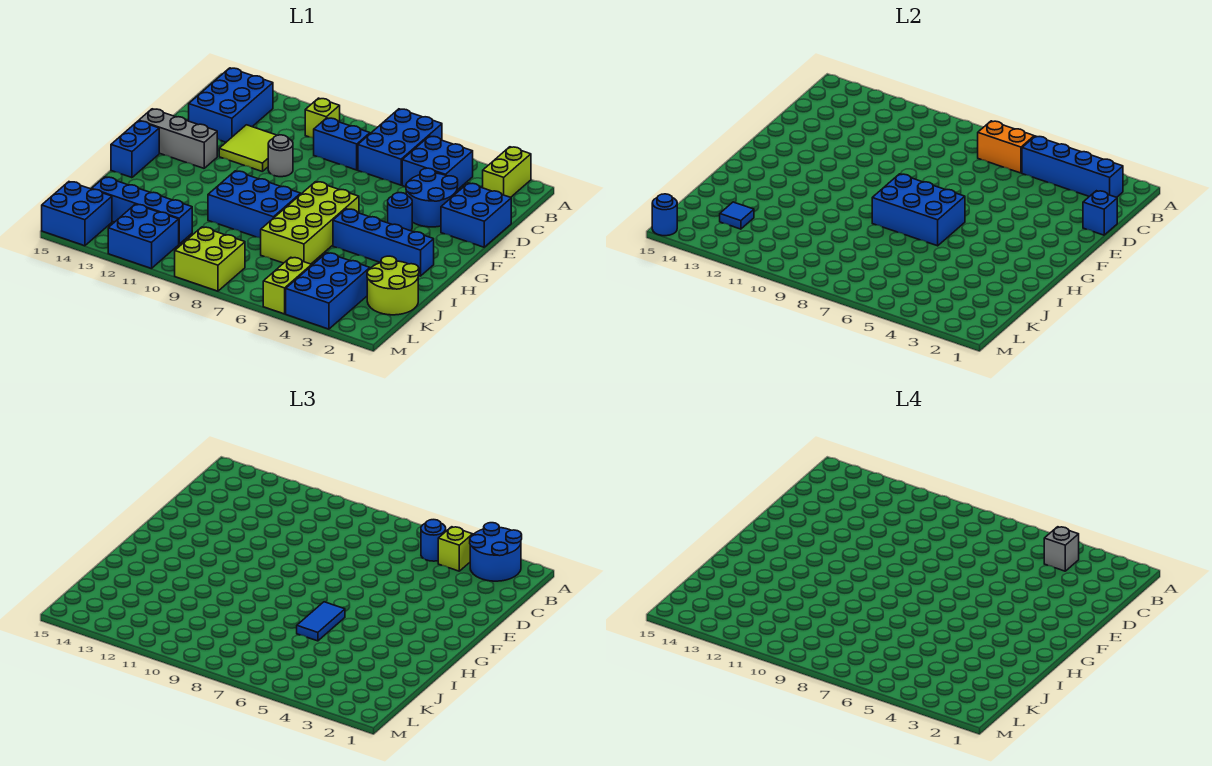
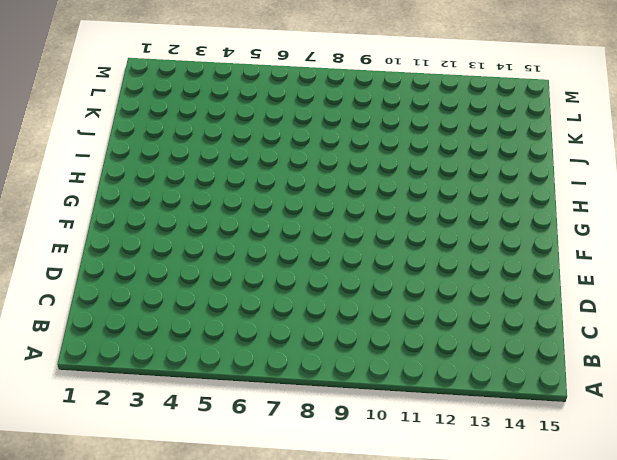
none -> lime brick A2:B2 level 1
none -> blue brick A6:C7 level 1
none -> blue brick B4:C5 level 1
none -> lime brick B10 level 1

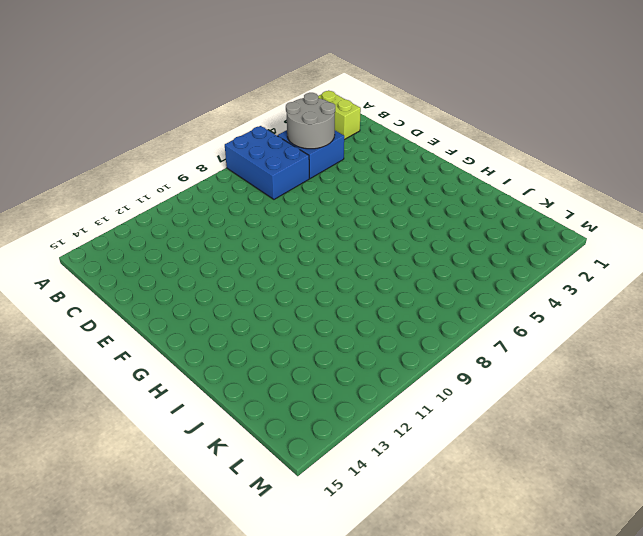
grey round brick B4:C5 level 2 -> blue brick B2:B5 level 2
none -> lime brick B10 level 1
none -> blue brick B13:D14 level 1
none -> blue brick C8:C9 level 1
none -> blue brick D1:E2 level 1

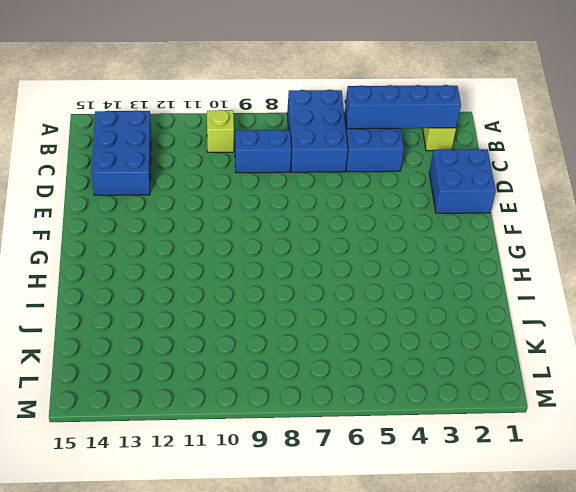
none -> blue round brick D3:E4 level 1
none -> lime tile D11:E12 level 1
none -> grey round brick E10 level 1
none -> blue round brick F4 level 1

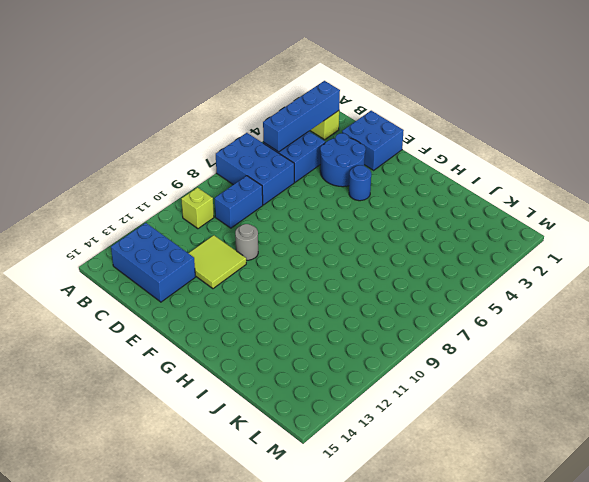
none -> grey brick F13:F15 level 1
none -> lime brick G6:J7 level 1
none -> blue brick G15:H15 level 1
none -> blue brick H2:H5 level 1

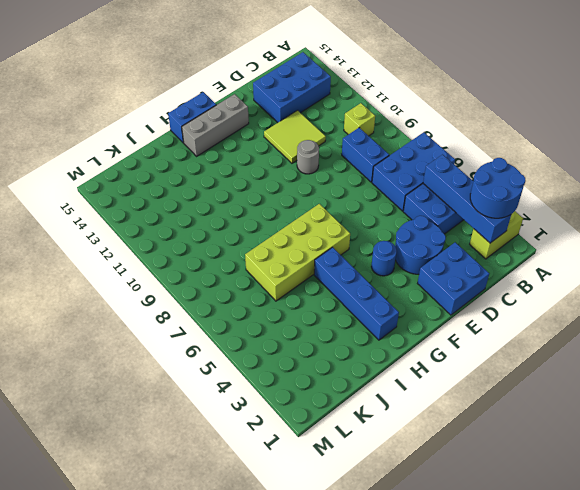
grey brick F14:H14 level 1 -> grey brick F13:F15 level 1
none -> blue brick H8:I10 level 1
none -> lime round brick J1:K2 level 1
none -> blue brick K3:M4 level 1
none -> blue brick K11:K14 level 1

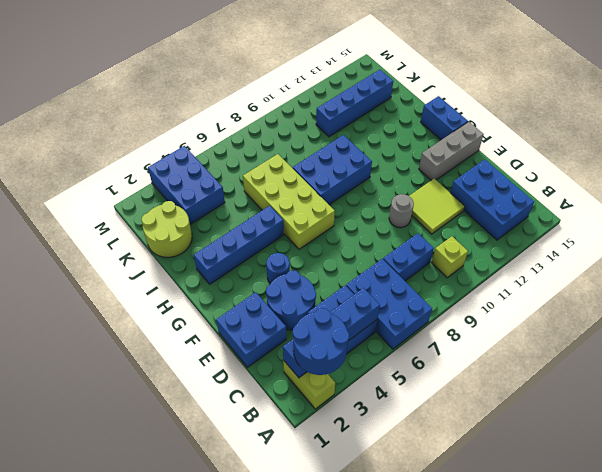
none -> lime brick L5:M5 level 1
none -> lime brick L8:M9 level 1
none -> blue brick L11:M12 level 1
none -> blue brick L14:M15 level 1

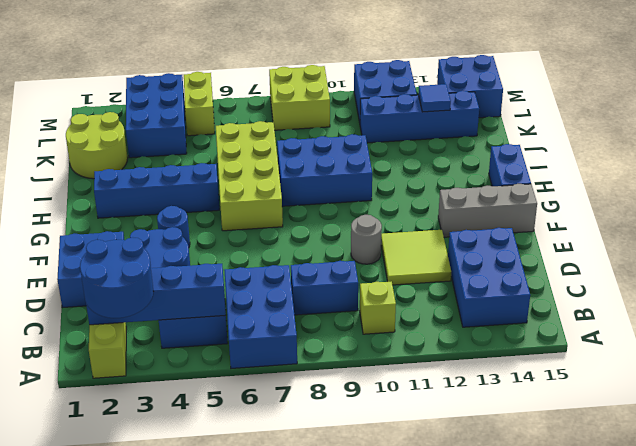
none -> orange brick B6:B7 level 2
none -> blue brick D1 level 2
none -> blue brick G6:H8 level 2
none -> blue round brick M15 level 2

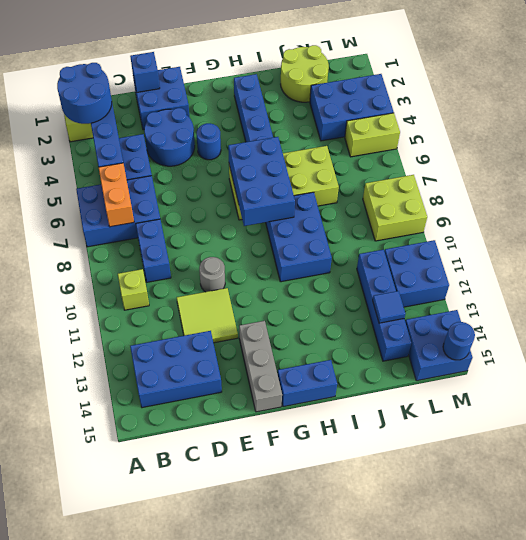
none -> lime brick B4 level 3
none -> blue round brick B5 level 3
none -> blue tile H6:I6 level 3
none -> grey brick B4 level 4

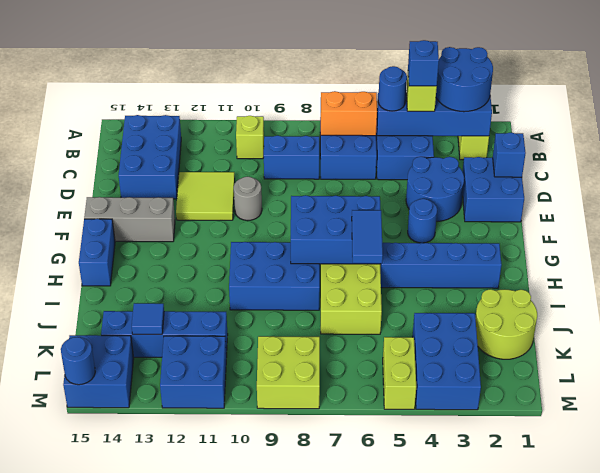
blue brick B4 level 4 -> grey brick B4 level 4

